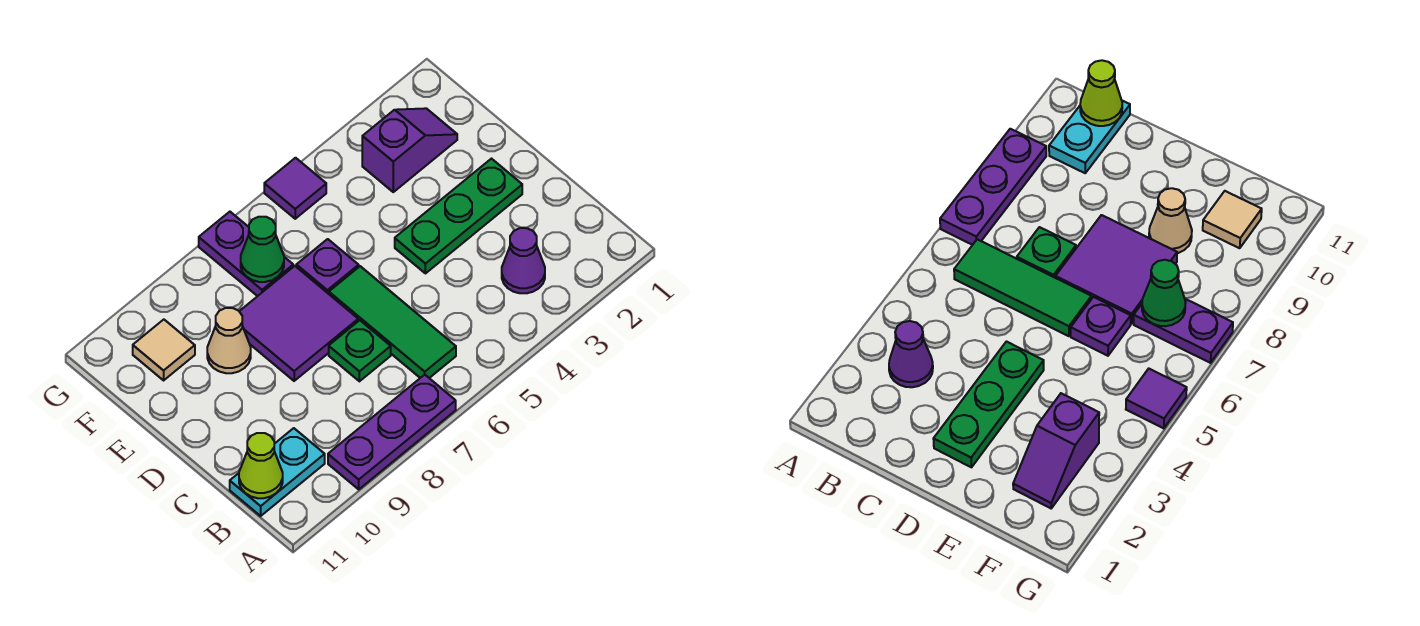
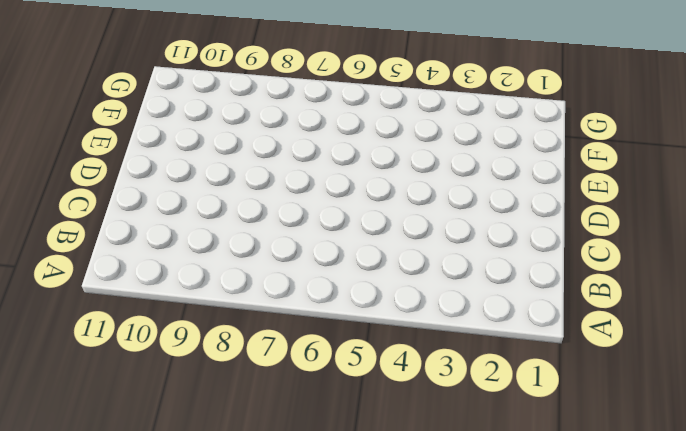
none -> purple plate A7:A9 level 1
none -> purple cone B3 level 1
none -> green tile B6:D6 level 1

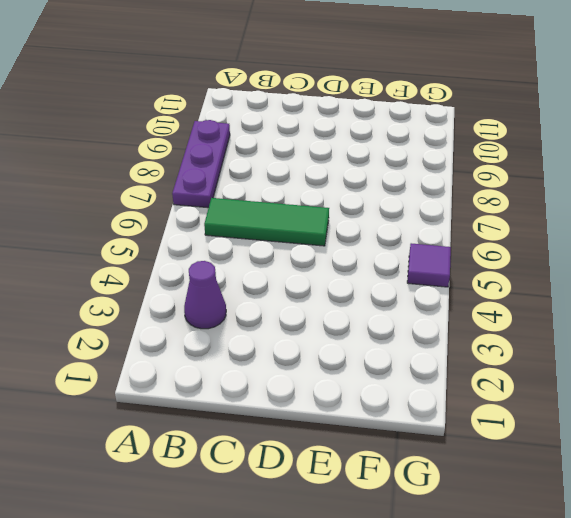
none -> cyan plate B10:B11 level 1
none -> green plate C7 level 1
none -> green plate D2:D4 level 1

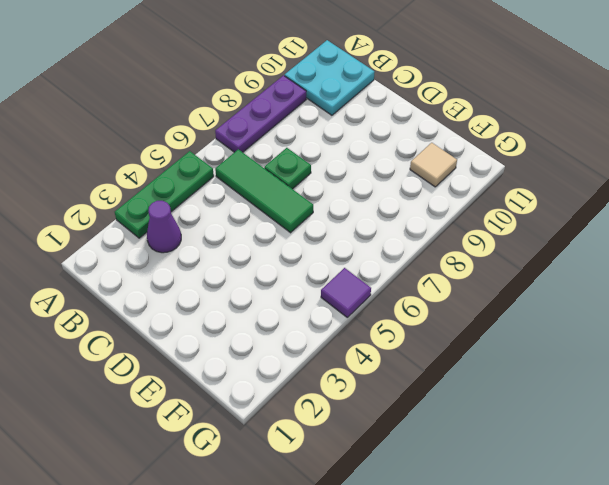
green plate A3:A5 level 1 -> green plate D2:D4 level 1
cyan plate A10:B11 level 1 -> cyan plate B10:B11 level 1
none -> purple tile D7:E8 level 1
none -> purple plate E6 level 1
none -> tan cone E9 level 1

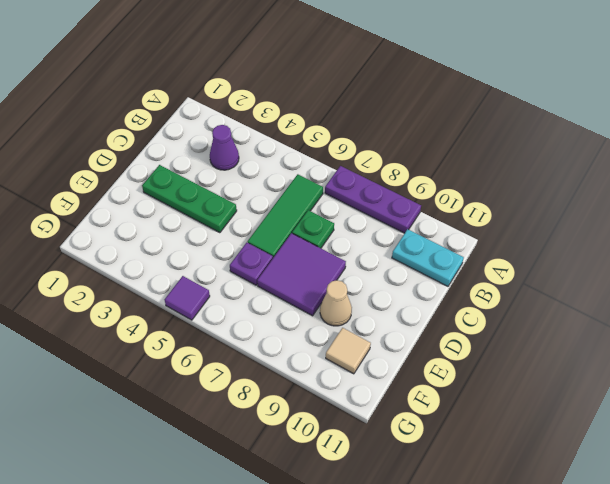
none -> purple slope F2:F3 level 1 top 3
none -> purple plate F7:G7 level 1
none -> lime cone B11 level 2

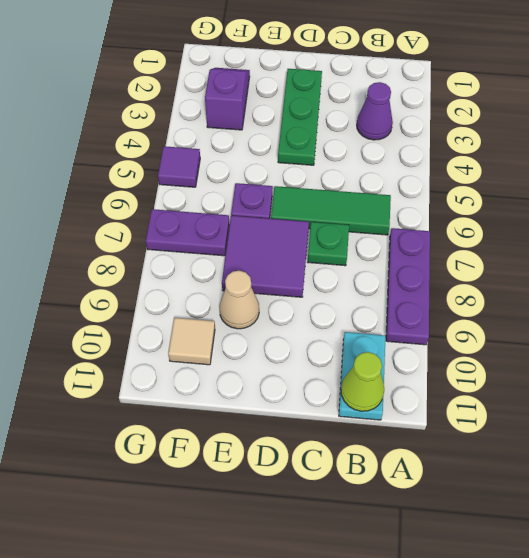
none -> green cone F7 level 2

